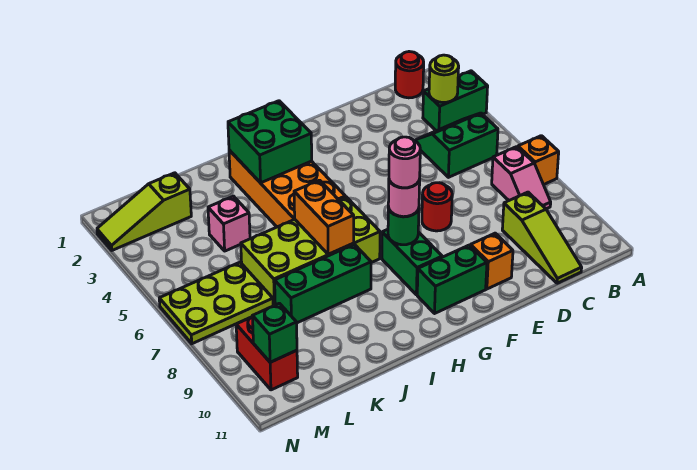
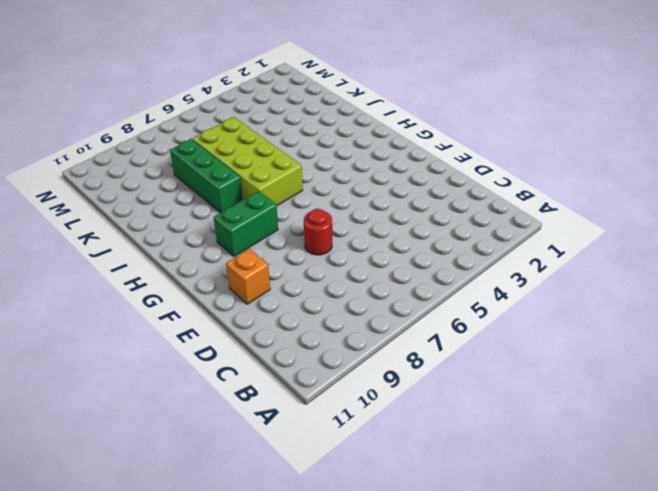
none -> green brick A3:B3 level 1
none -> orange brick A7 level 1
none -> red round brick B1 level 1

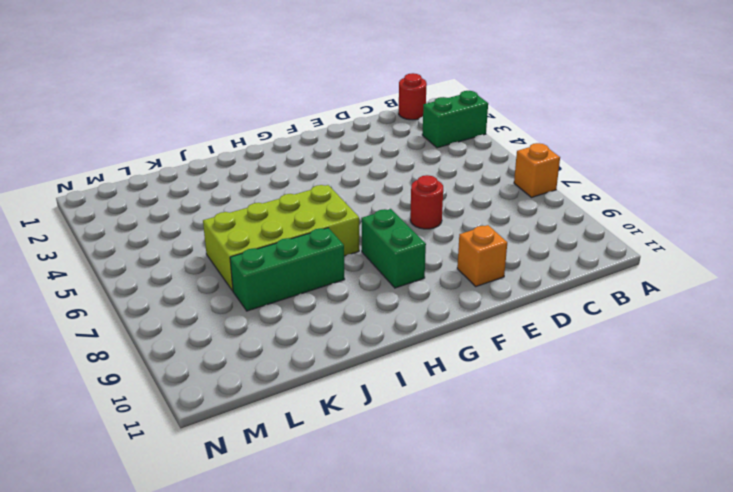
none -> green slope B4:C5 level 1 top 5
none -> pink slope B7:B8 level 1 top 7
none -> lime slope C9:C11 level 1 top 9

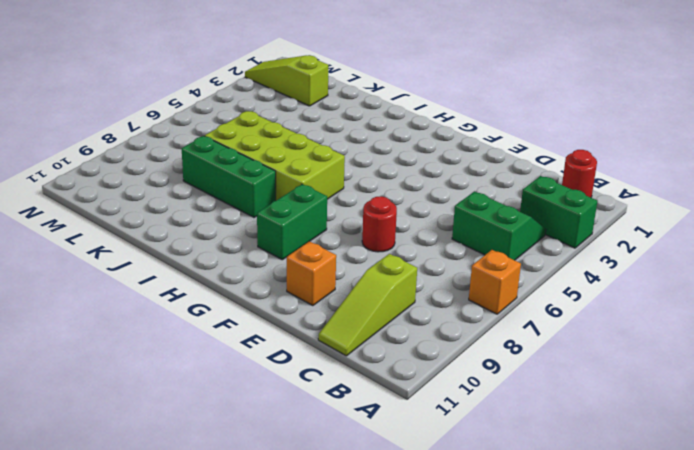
none -> pink slope B7:B8 level 1 top 7
none -> green brick F10:G10 level 1
none -> orange brick H2:I5 level 1

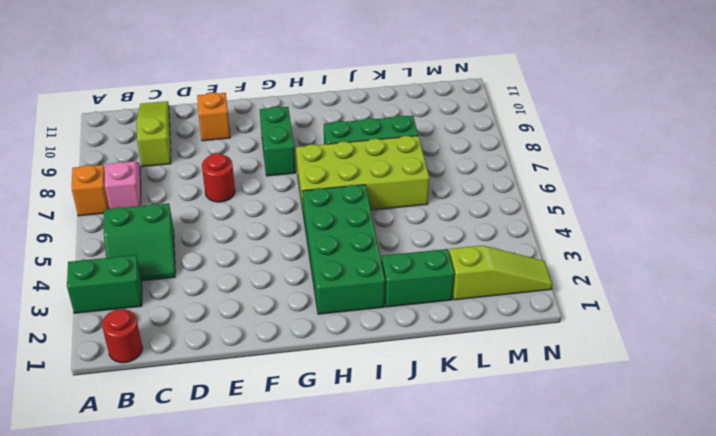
green brick H2:I5 level 1 -> orange brick H2:I5 level 1
green brick J2:K2 level 1 -> green brick F10:G10 level 1
none -> pink brick K4 level 1
none -> lime plate L6:N7 level 1
none -> red brick M9:M10 level 1

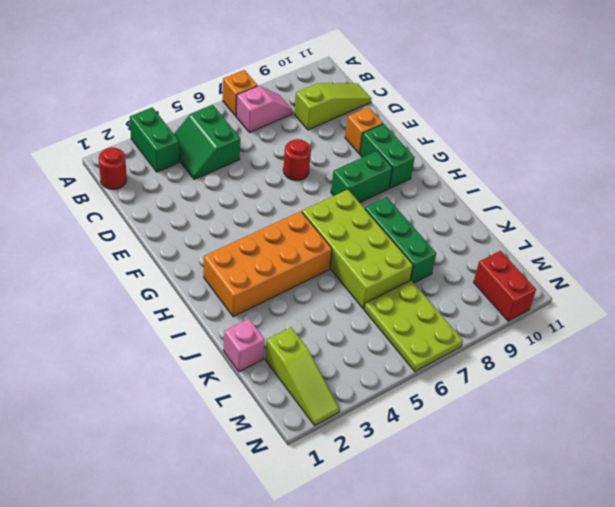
pink brick K1 level 1 -> pink brick K4 level 1
red brick M10:N10 level 1 -> red brick M9:M10 level 1
none -> lime round brick B3 level 2
none -> green round brick G8 level 2
none -> green brick H2:I3 level 2

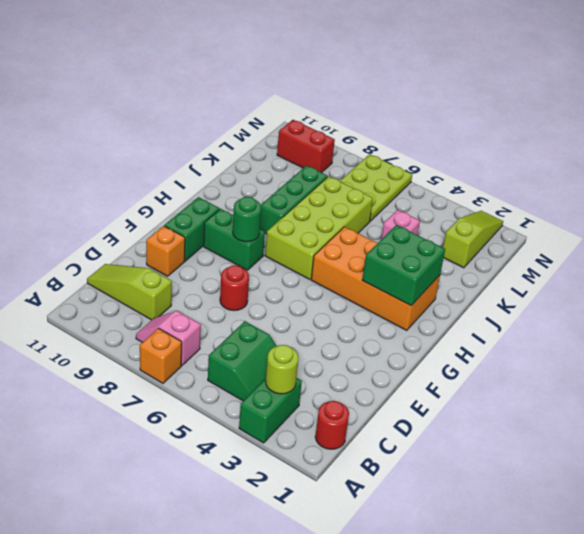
none -> orange brick I6:I7 level 2
none -> green brick M10 level 2
none -> pink round brick G8 level 3

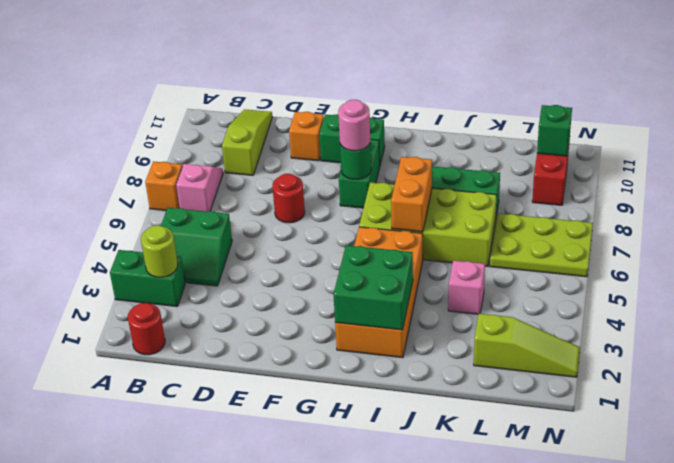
none -> pink round brick G8 level 4

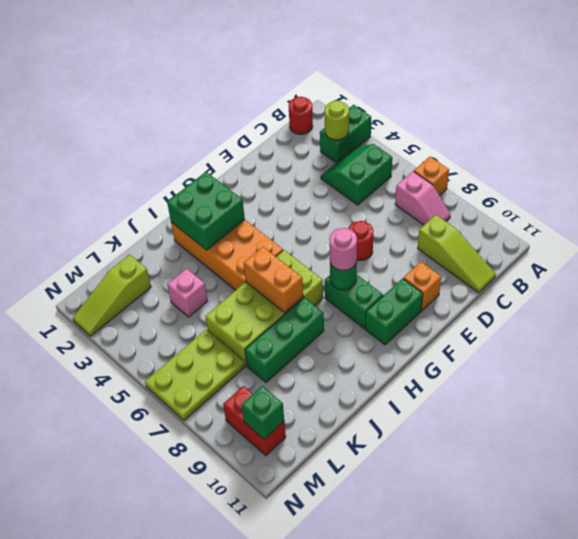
none -> pink round brick G8 level 4

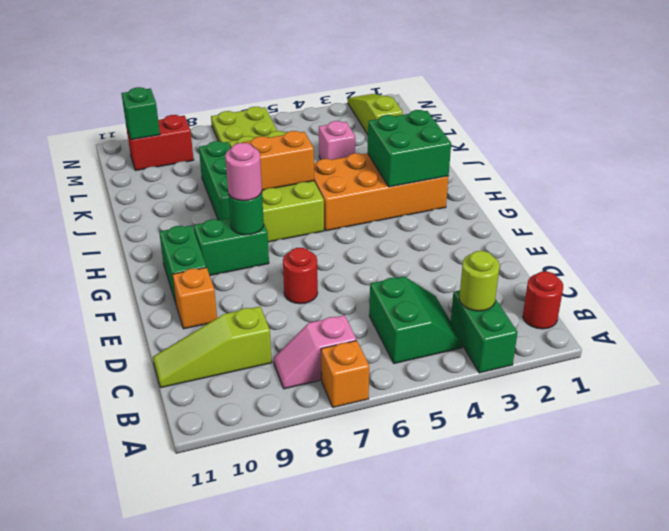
none -> pink round brick G8 level 4

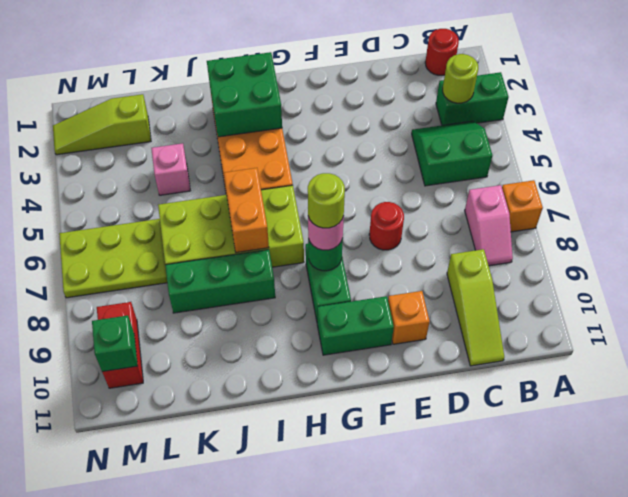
lime round brick G8 level 4 -> pink round brick G8 level 4

